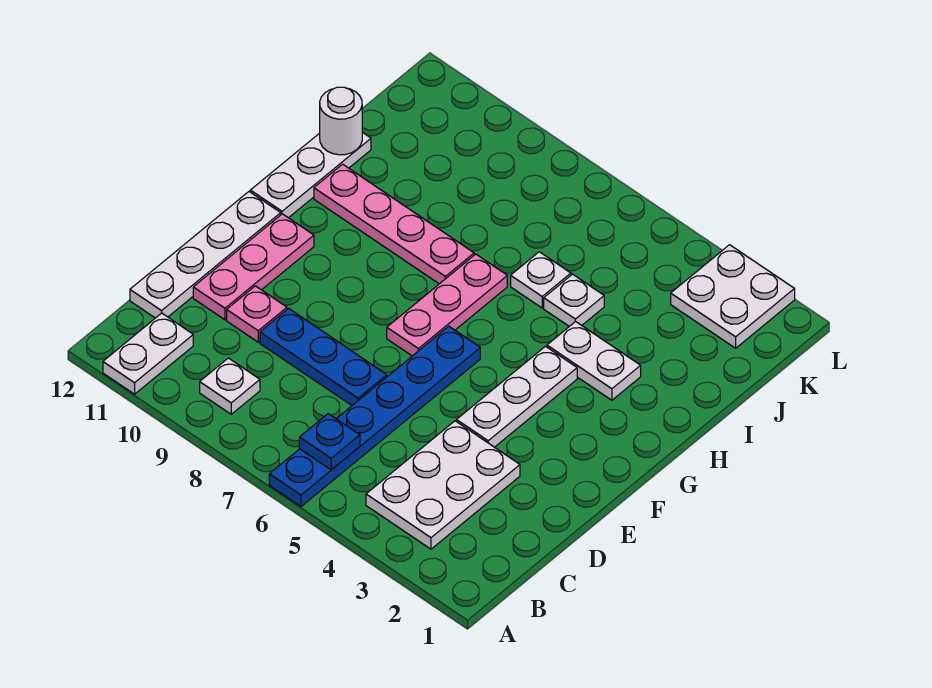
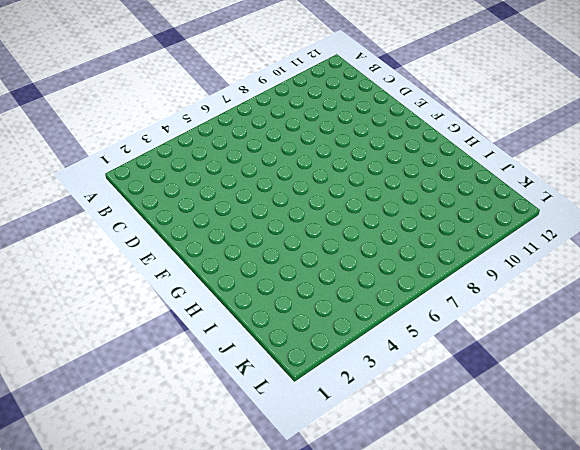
none -> blue plate A6:F6 level 1
none -> white plate A11:B11 level 1
none -> white plate B3:D4 level 1

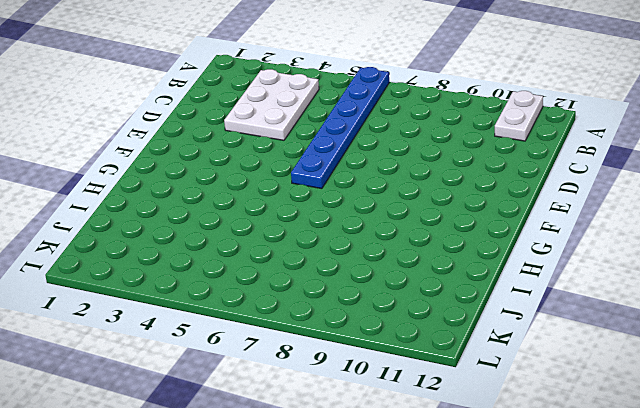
none -> white plate B9 level 1
none -> white plate C12:F12 level 1
none -> blue plate D7:D9 level 1

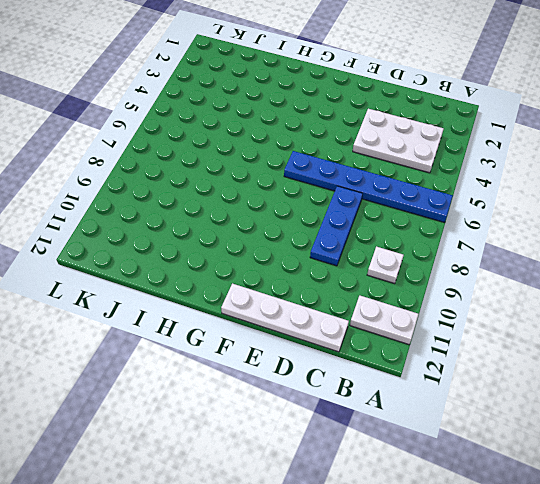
none -> pink plate D10 level 1
none -> pink plate D11:F11 level 1
none -> white plate E4:G4 level 1

